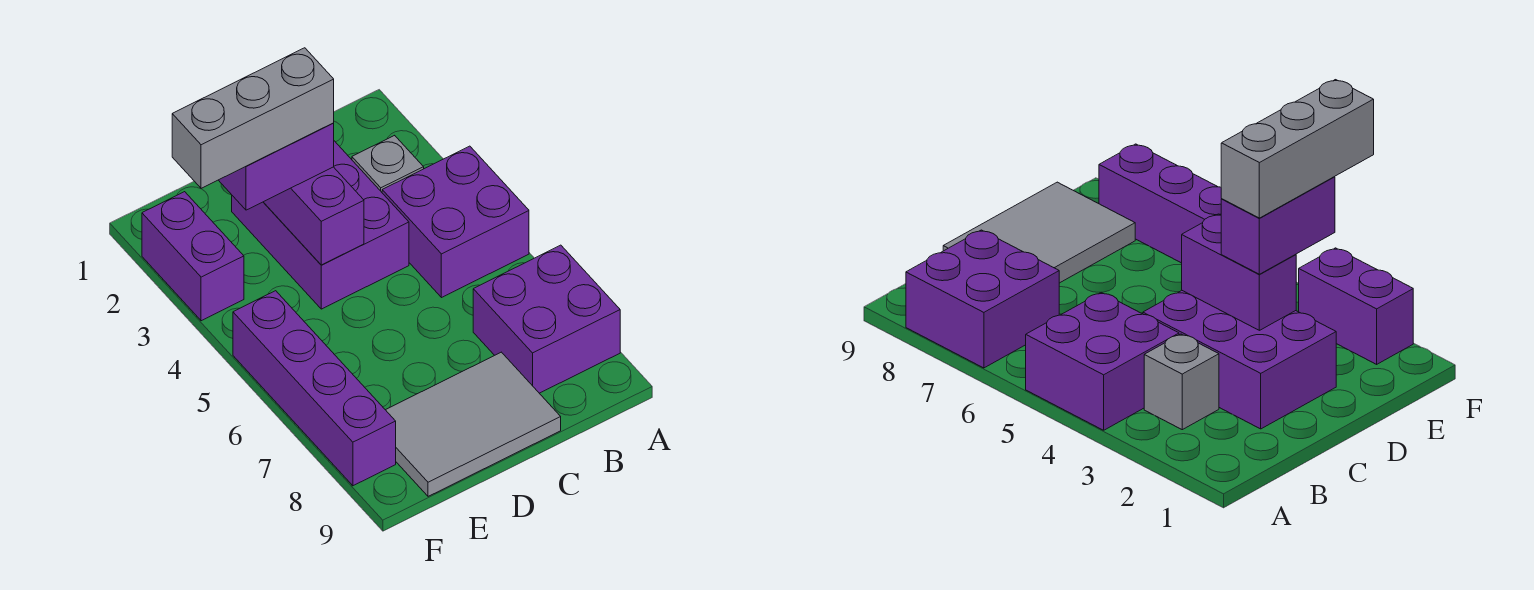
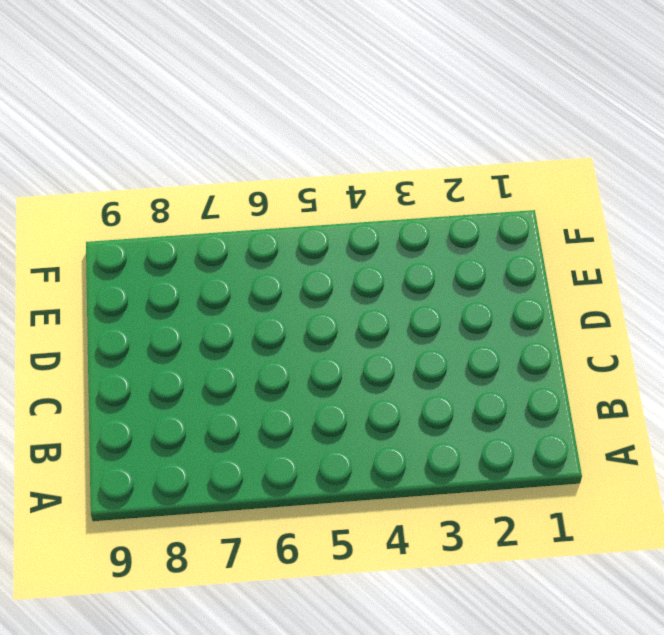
none -> purple brick A4:B5 level 1
none -> purple brick A7:B8 level 1

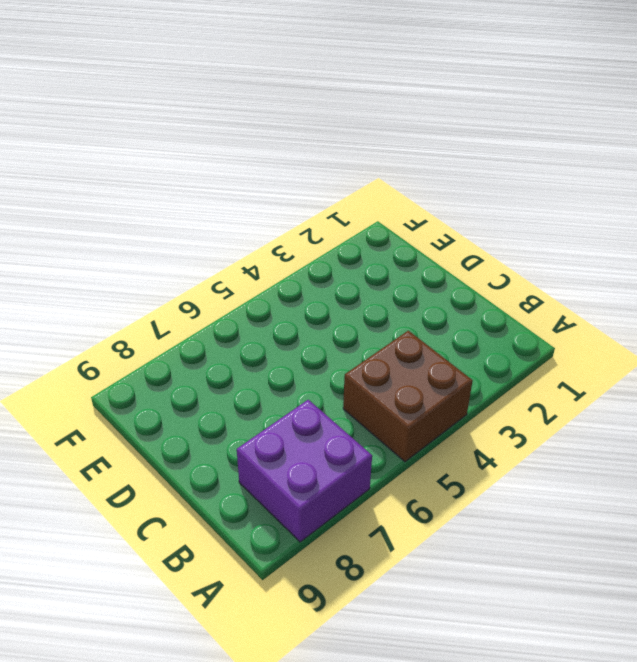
brown brick A4:B5 level 1 -> purple brick A4:B5 level 1
none -> grey brick B3 level 1
none -> purple brick C2:D4 level 1

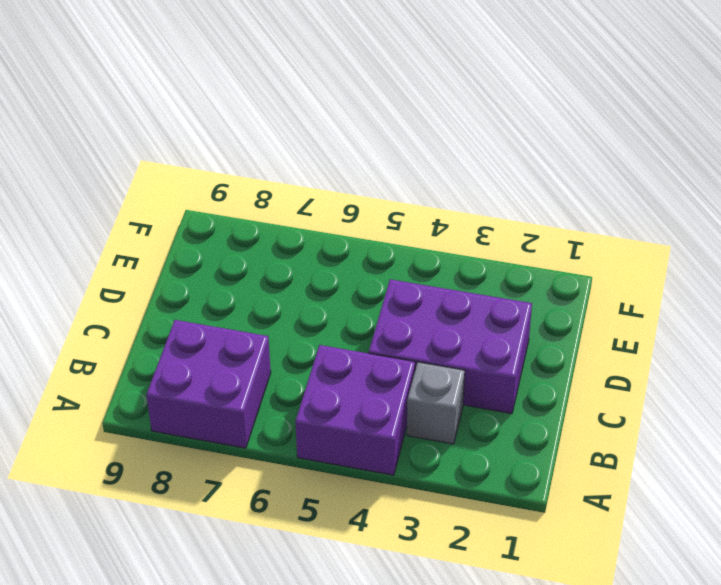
none -> grey tile C8:E9 level 1
none -> purple brick F2:F3 level 1

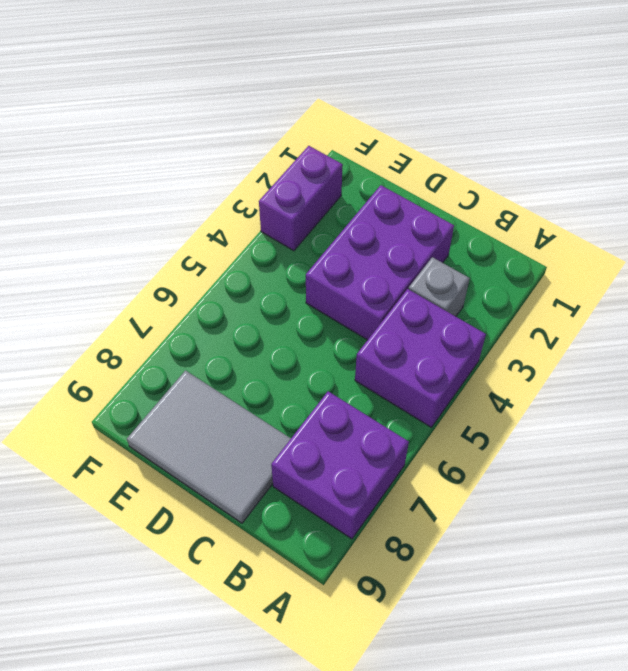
none -> purple brick F5:F8 level 1
none -> purple brick D3:D4 level 2

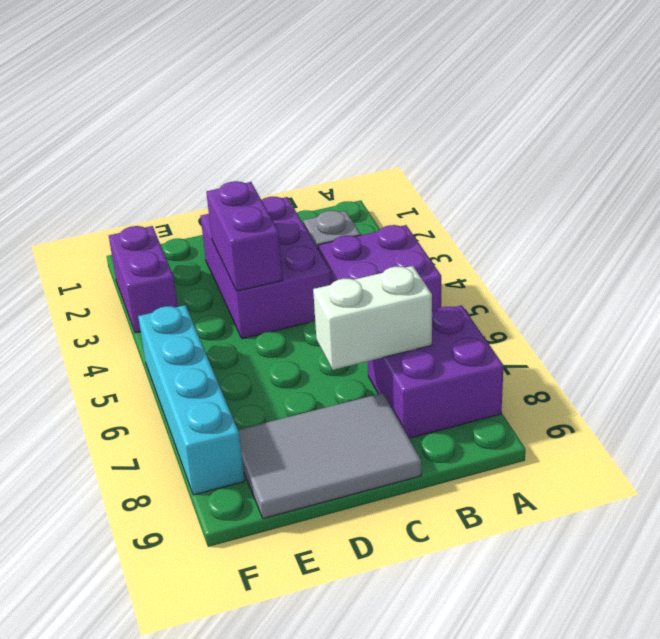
white brick B7:C7 level 2 -> none
cyan brick F5:F8 level 1 -> purple brick F5:F8 level 1
none -> purple brick D3:E3 level 3
none -> grey brick D3:F3 level 4

